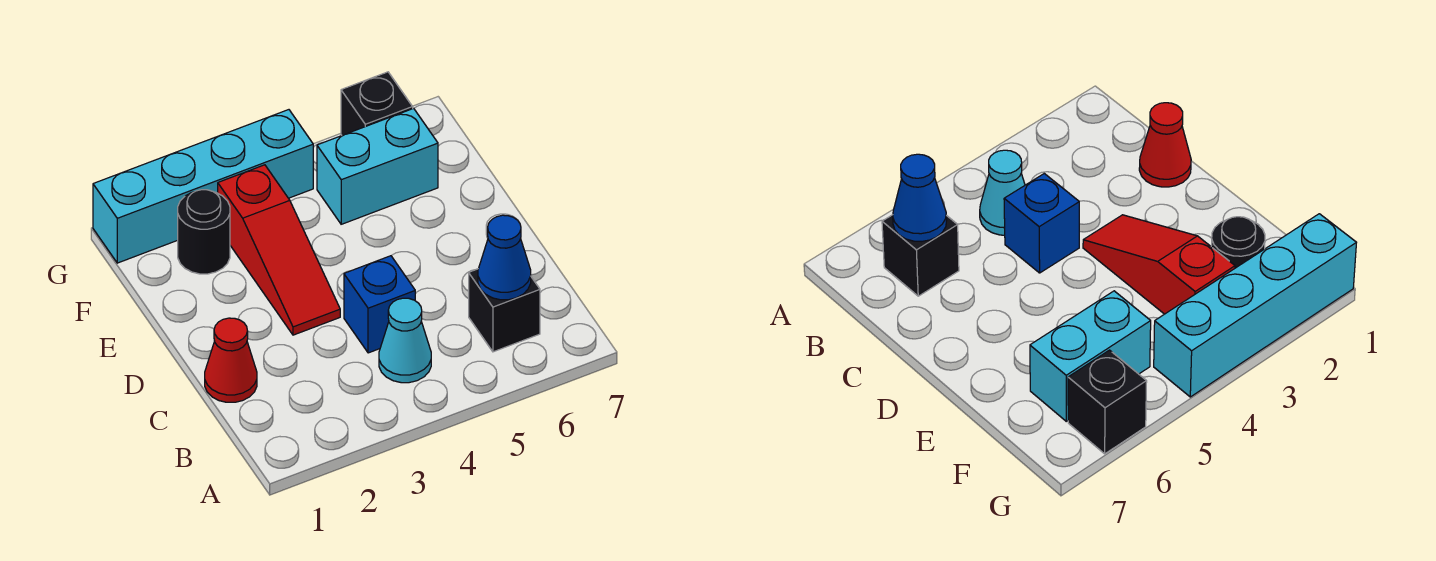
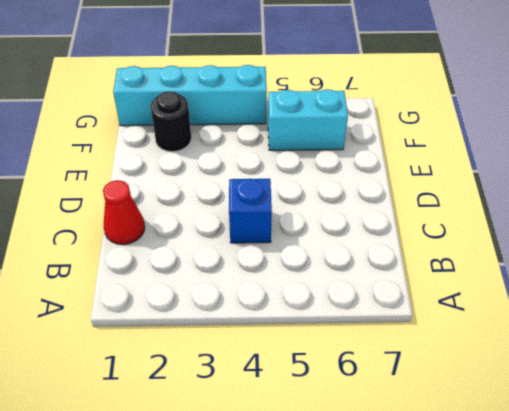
none -> cyan cone B4 level 1
none -> black brick B6 level 1

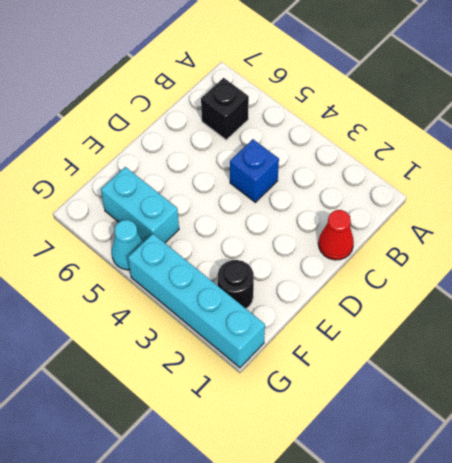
cyan cone G5 level 1 -> cyan cone B4 level 1
none -> red slope D3:F3 level 1 top F
none -> black brick G6 level 1

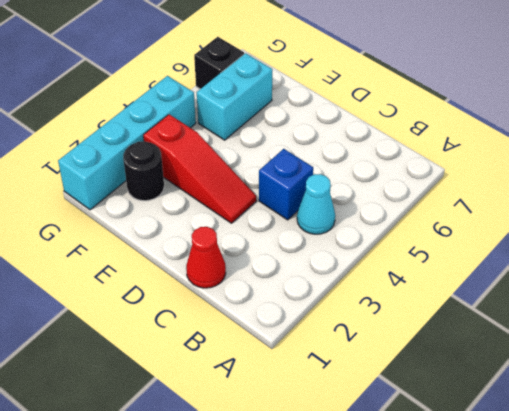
none -> black brick B6 level 1
none -> blue cone B6 level 2

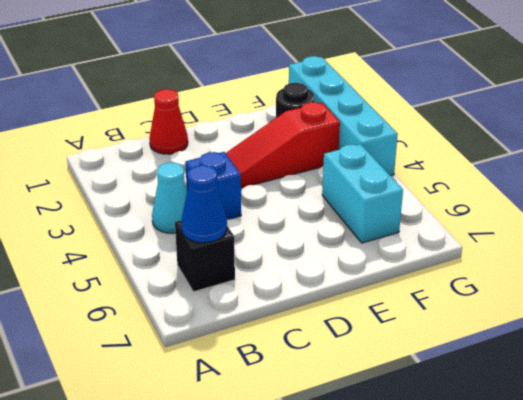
none -> black brick G6 level 1

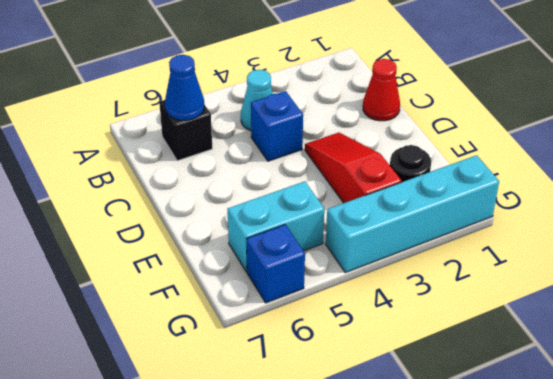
blue brick G6 level 1 -> black brick G6 level 1

